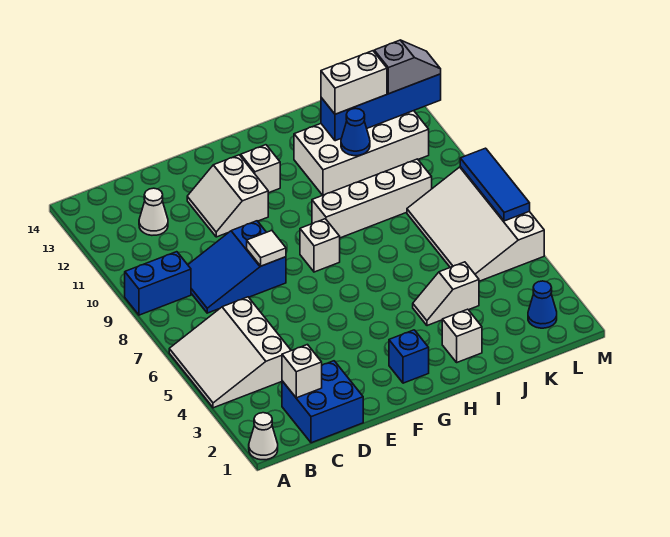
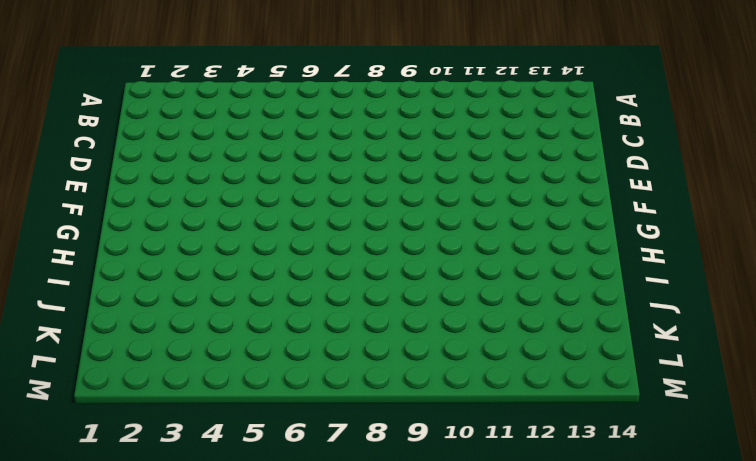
none -> white cone A1 level 1
none -> white slope A4:C6 level 1 top C
none -> blue brick A9:B9 level 1

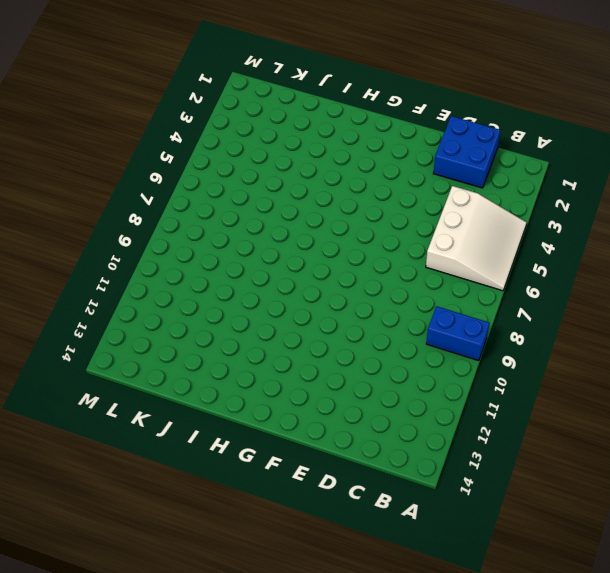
none -> white cone A1 level 1
none -> blue slope C8:E9 level 1 top E
none -> white cone C12 level 1

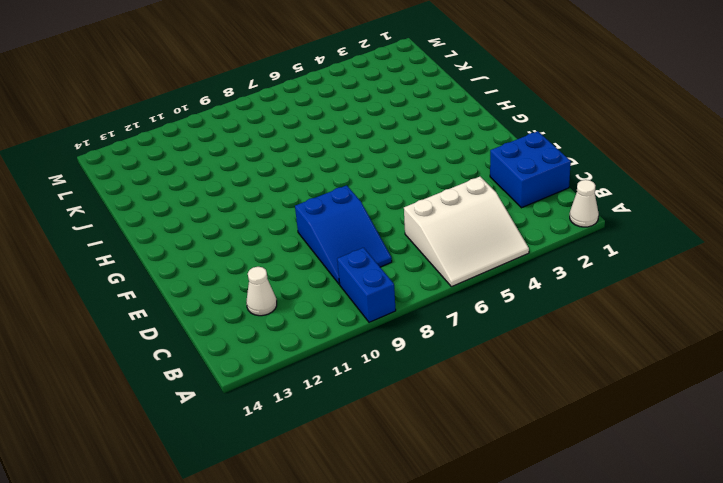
none -> white slope E11:F12 level 1 top F
none -> blue brick G2 level 1
none -> white brick G8 level 1

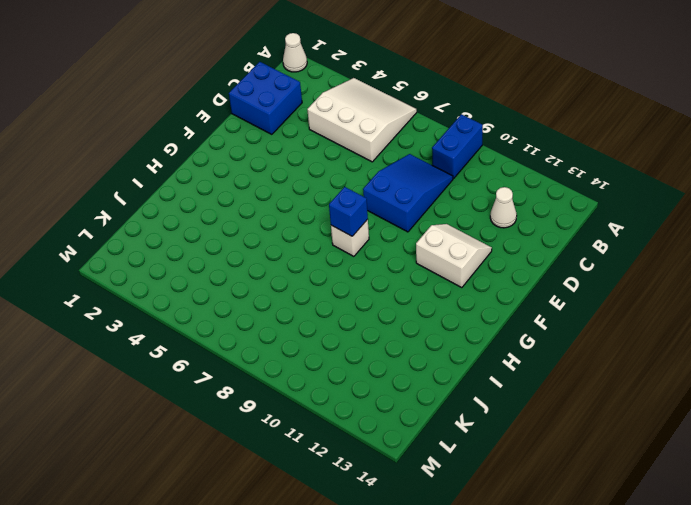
blue brick G8 level 2 -> blue brick G2 level 1
none -> white brick G12 level 1
none -> white brick H9:K9 level 1
none -> white brick I2 level 1

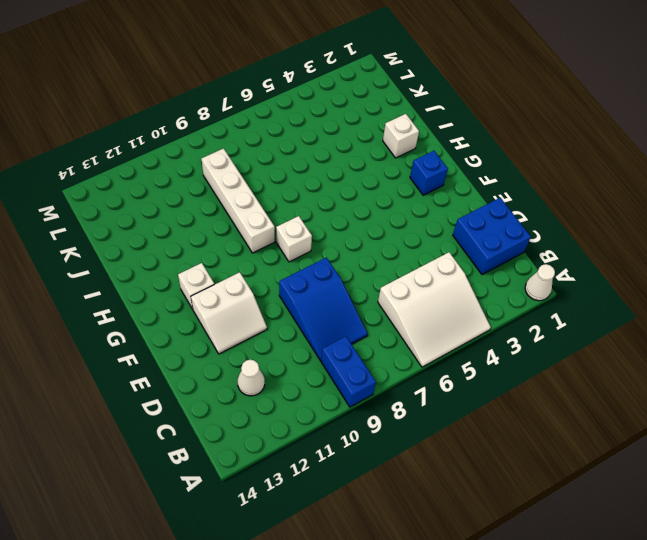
none -> white slope I4:J4 level 1 top J
none -> white brick I11:L12 level 1
none -> white slope K5:M8 level 1 top M

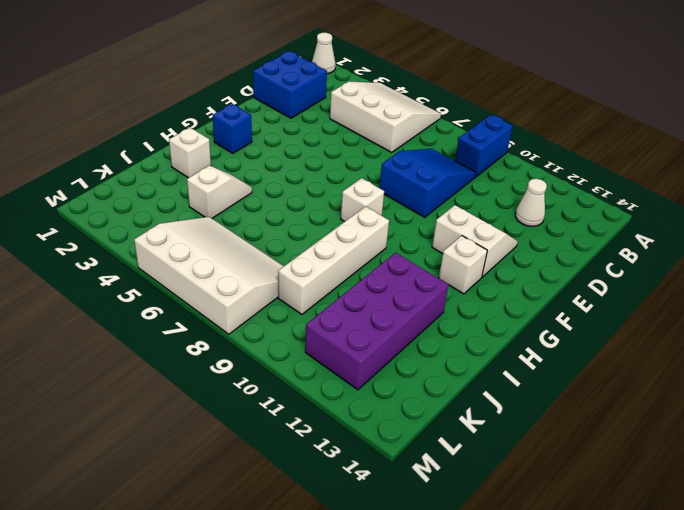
purple brick I11:L12 level 1 -> white brick I11:L12 level 1
none -> blue cone L2 level 1
none -> white brick C2 level 2
none -> white tile E8 level 2

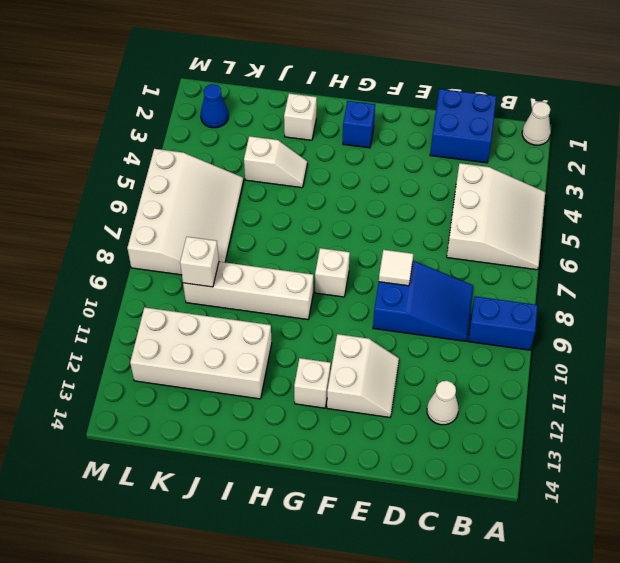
white brick K9 level 2 -> white brick C2 level 2
none -> blue cone J11 level 2
none -> blue brick J12:M12 level 2
none -> blue tile M6:M8 level 2

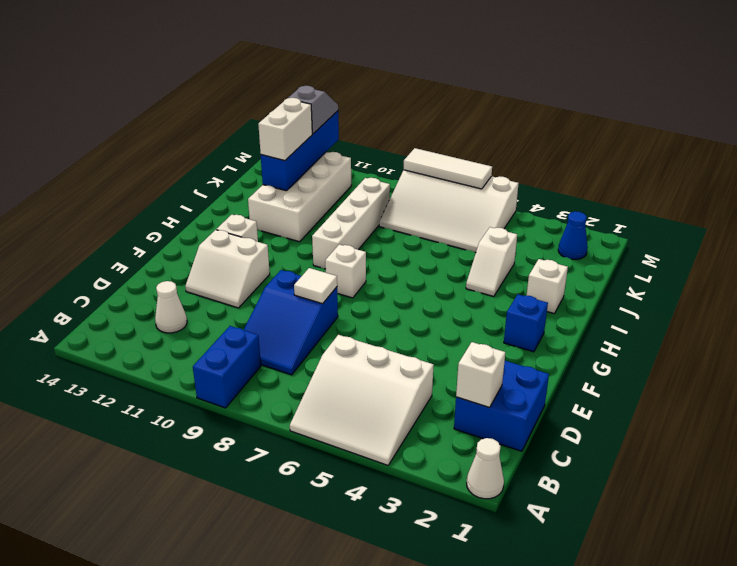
white tile M6:M8 level 2 -> blue tile M6:M8 level 2
none -> blue cone J11 level 2

